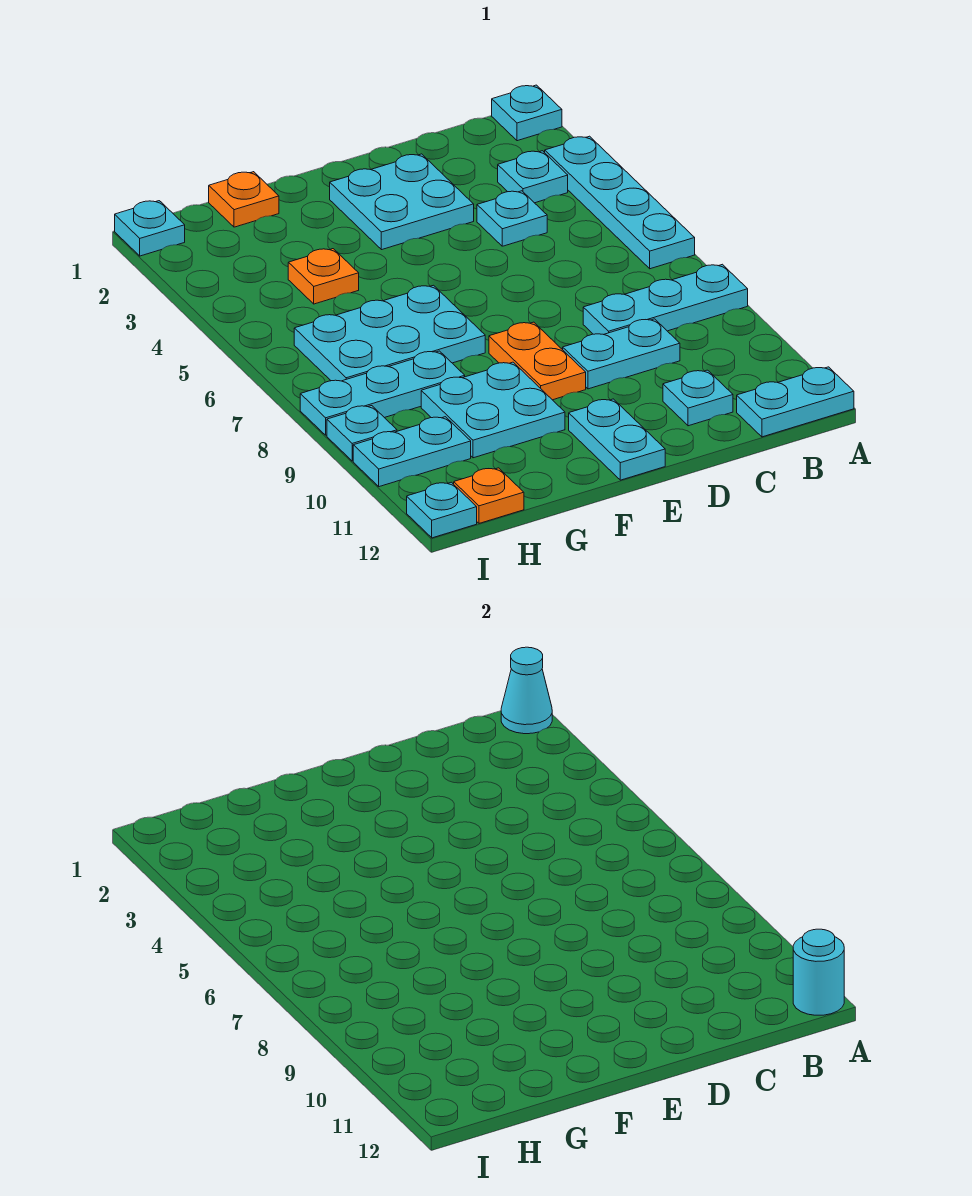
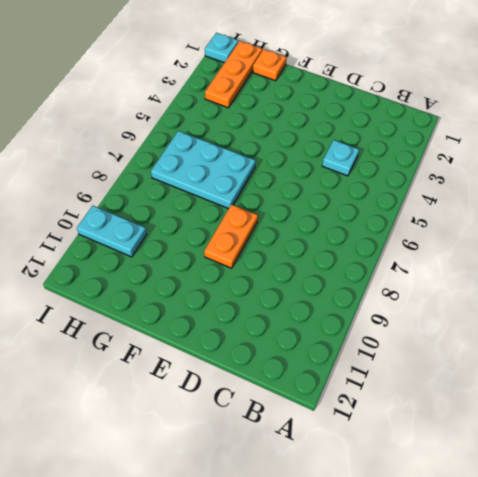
orange plate H1:H3 level 1 -> none
none -> cyan plate A1 level 1
none -> cyan plate A3:A6 level 1
none -> cyan plate A8:C8 level 1

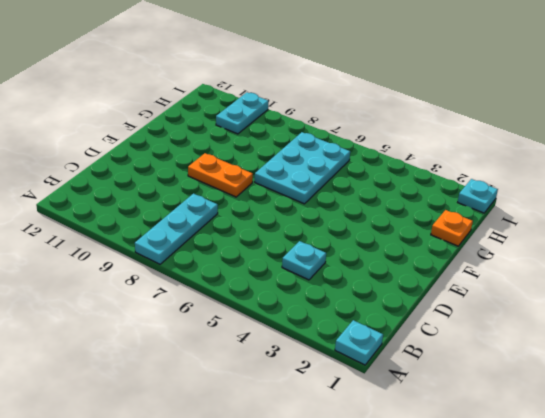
none -> cyan plate A3:A6 level 1
none -> cyan plate A12:B12 level 1
none -> cyan plate B3 level 1

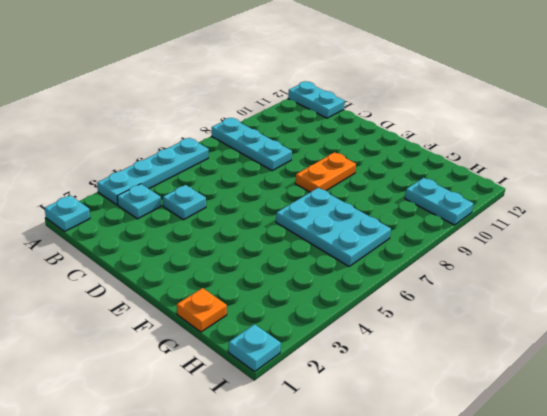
none -> cyan plate C9:D9 level 1
none -> cyan plate C11 level 1
none -> cyan plate D2:E3 level 1

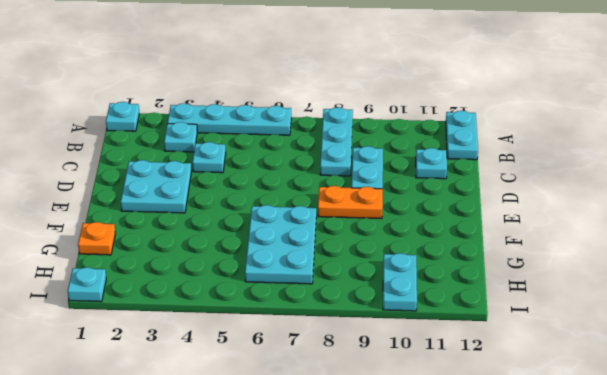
none -> cyan plate E11:E12 level 1
none -> cyan plate F9:G10 level 1
none -> orange plate G4 level 1

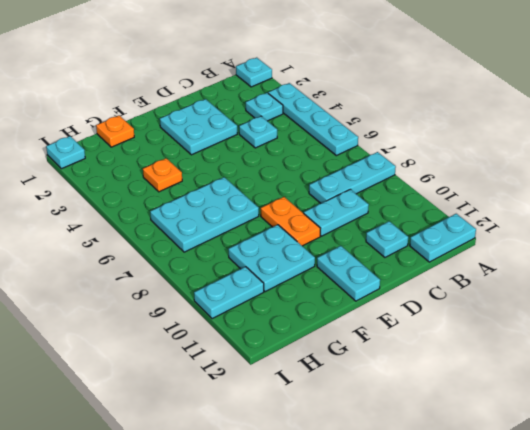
none -> cyan plate G8:I8 level 1
none -> orange plate H12 level 1
none -> cyan plate I9 level 1

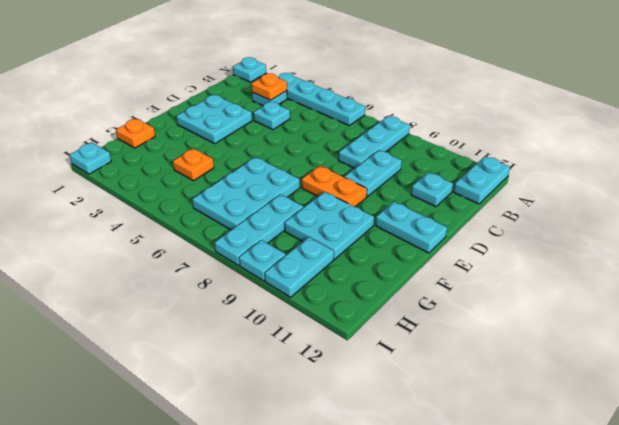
orange plate B3 level 2 -> orange plate H12 level 1
none -> cyan plate I12 level 1
none -> cyan cone A1 level 2
none -> cyan round brick A12 level 2

